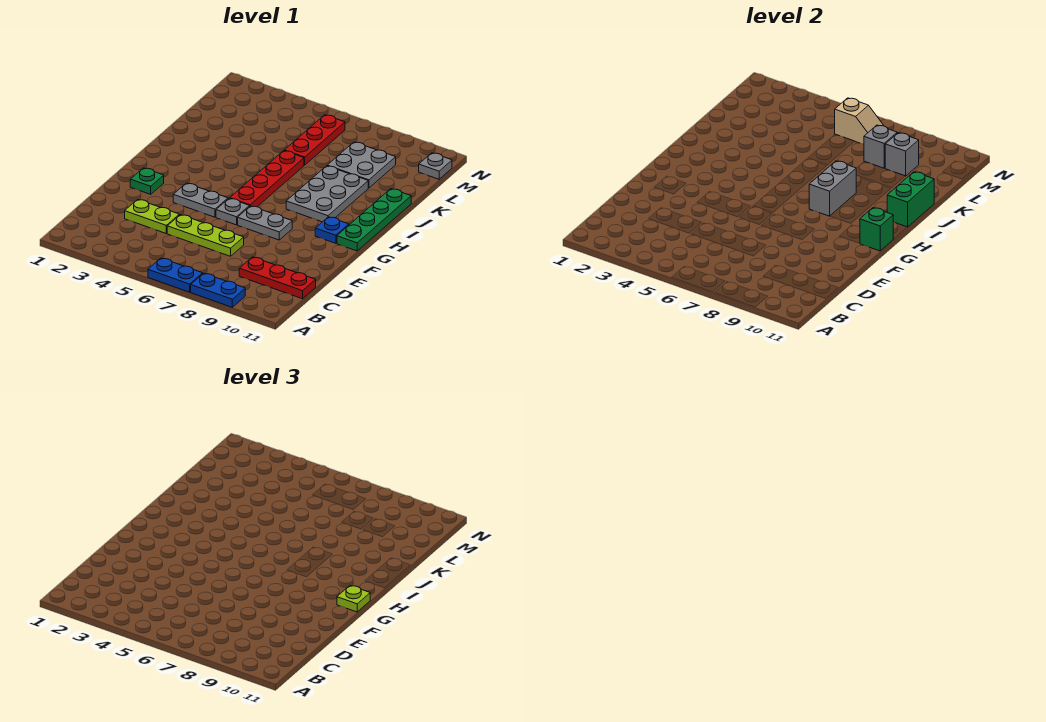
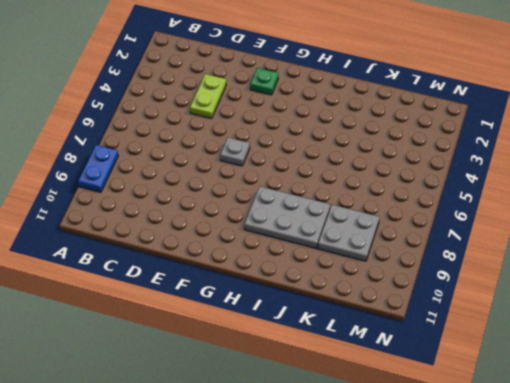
none -> blue plate A6:A7 level 1
none -> red plate C9:C11 level 1
none -> lime plate D5:D7 level 1

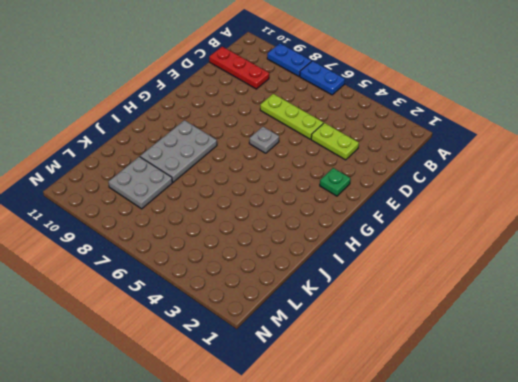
none -> grey plate F4:F5 level 1
none -> grey plate F7:F8 level 1
none -> red plate G6:J6 level 1

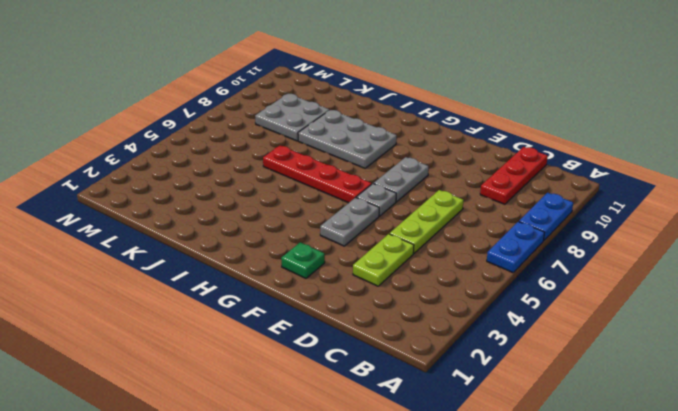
none -> blue plate G10 level 1
none -> green plate G11:J11 level 1
none -> red plate K6:M6 level 1

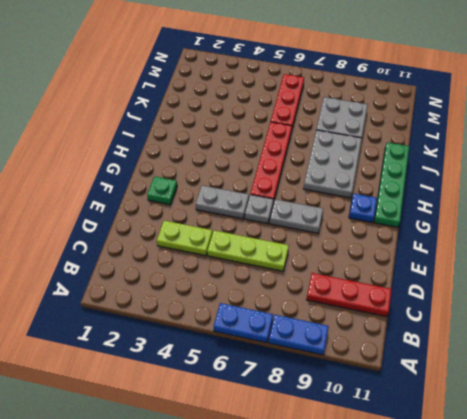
none -> grey plate M11 level 1
none -> green brick G11 level 2
none -> grey brick H8:I8 level 2

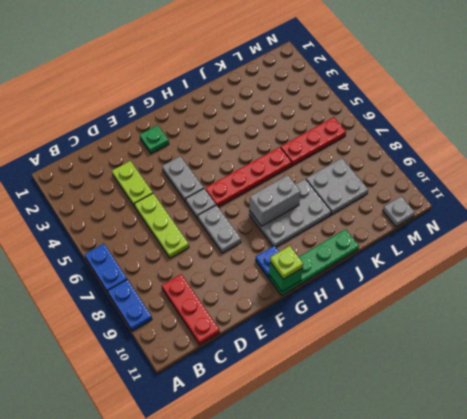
none -> green brick I11:J11 level 2
none -> grey brick L8 level 2
none -> grey brick L9 level 2

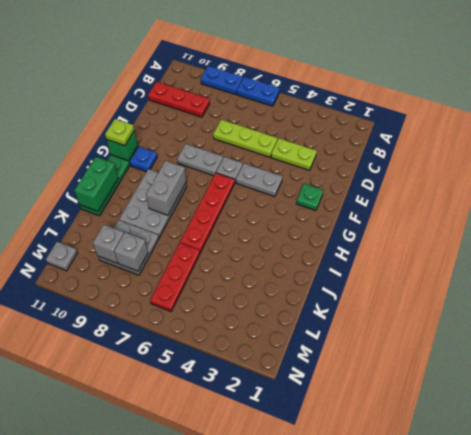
none -> tan slope M6:M7 level 2 top 6

